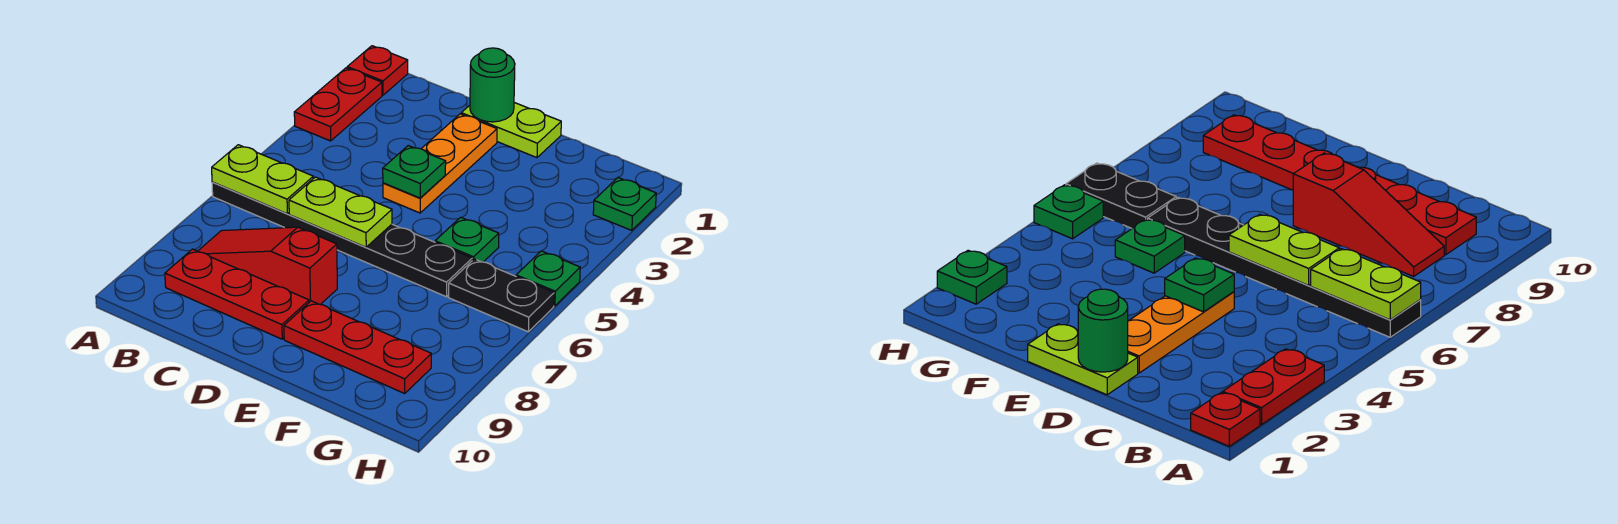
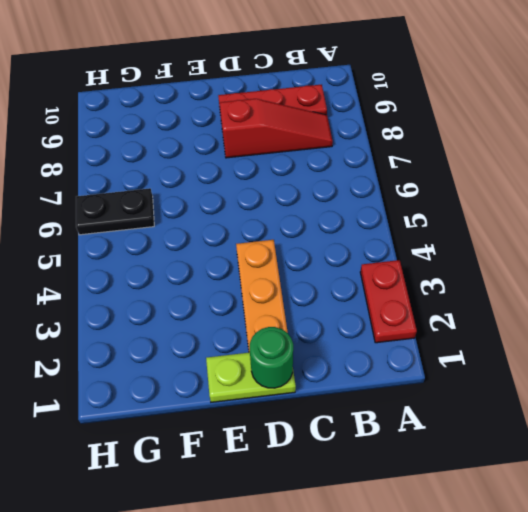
none -> red plate A1 level 1
none -> black plate A6:F6 level 1
none -> red plate E9:G9 level 1

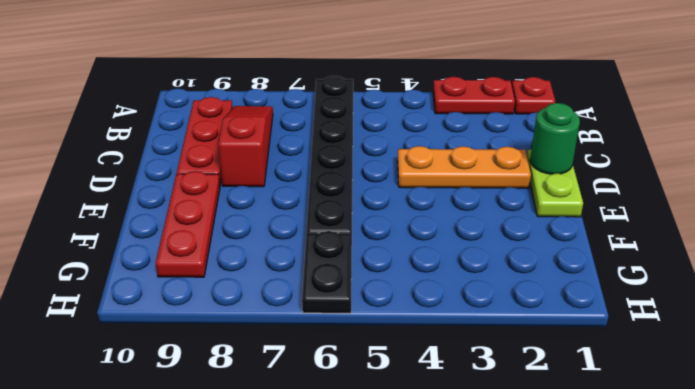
none -> green plate F5 level 1
none -> green plate H2 level 1
none -> green plate H5 level 1

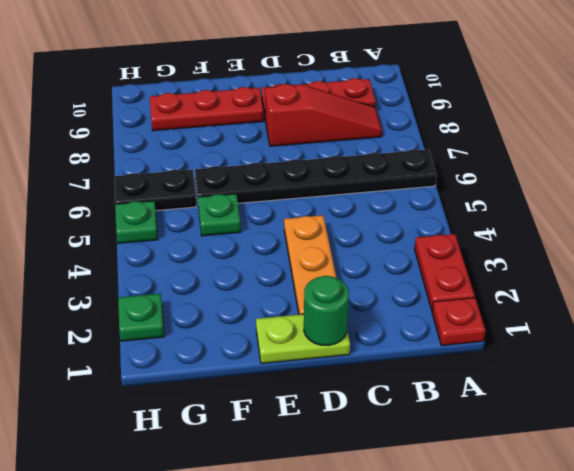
none -> lime plate A6:B6 level 2
none -> lime plate C6:D6 level 2
none -> green plate D4 level 2

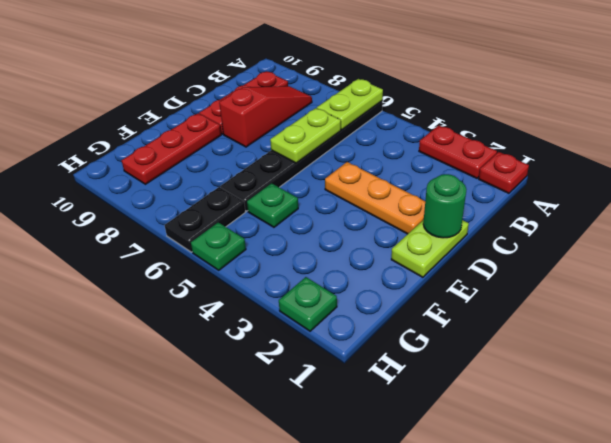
none -> green plate D4 level 2

